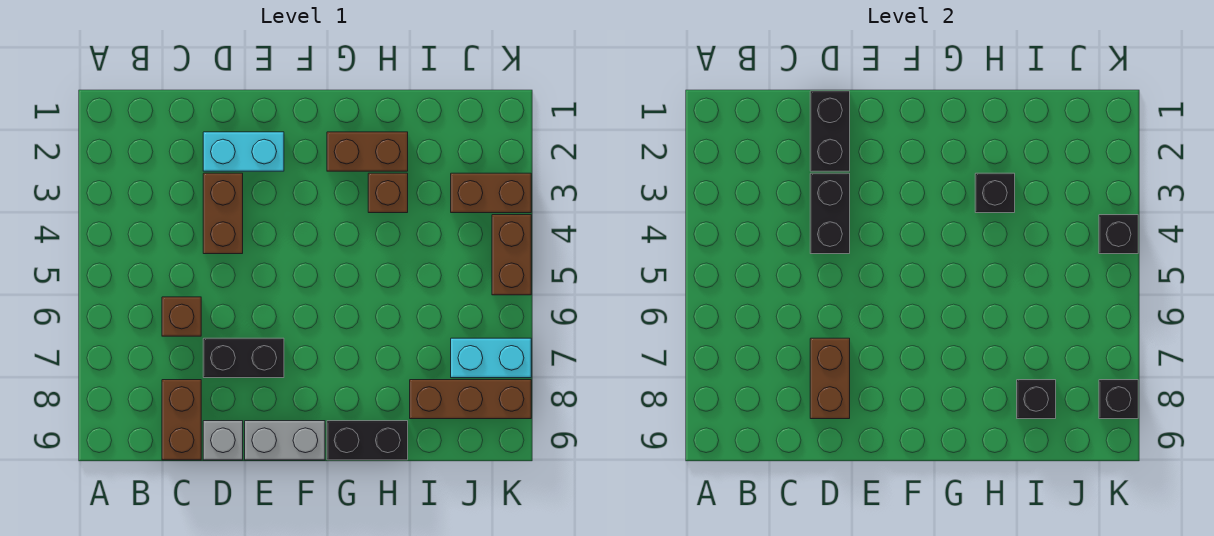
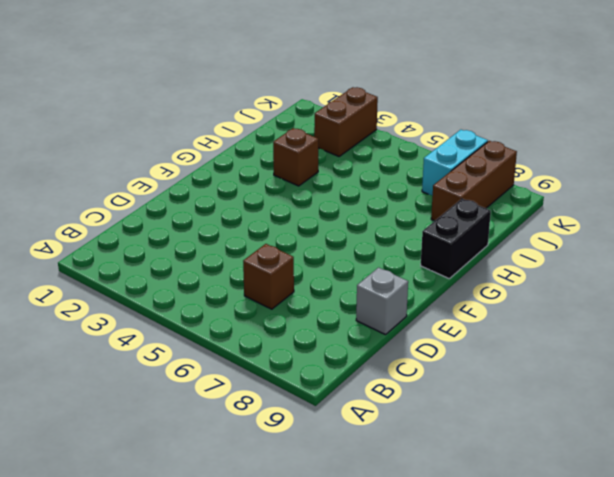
none -> brown brick C8:C9 level 1
none -> cyan brick D2:E2 level 1
none -> brown brick D3:D4 level 1

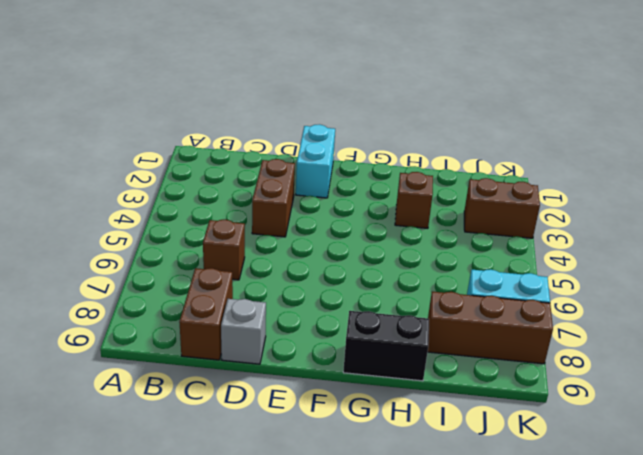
cyan brick E1:E2 level 1 -> cyan brick D2:E2 level 1
none -> black brick D7:E7 level 1
none -> grey brick E9:F9 level 1
none -> brown brick G2:H2 level 1

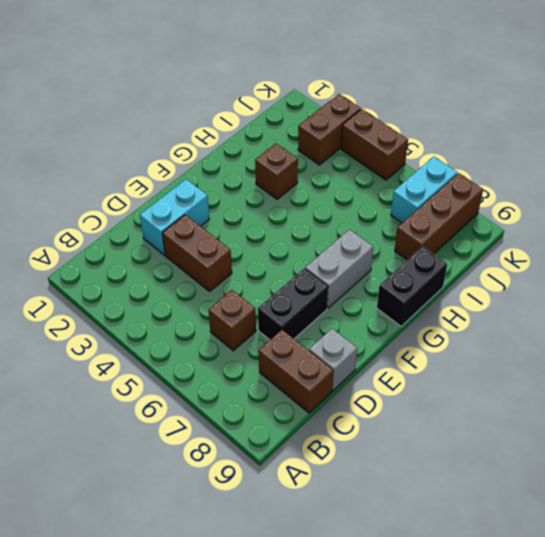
grey brick F7:G7 level 1 -> grey brick E9:F9 level 1
none -> brown brick G2:H2 level 1
none -> black brick D1:D2 level 2
none -> black brick D3:D4 level 2

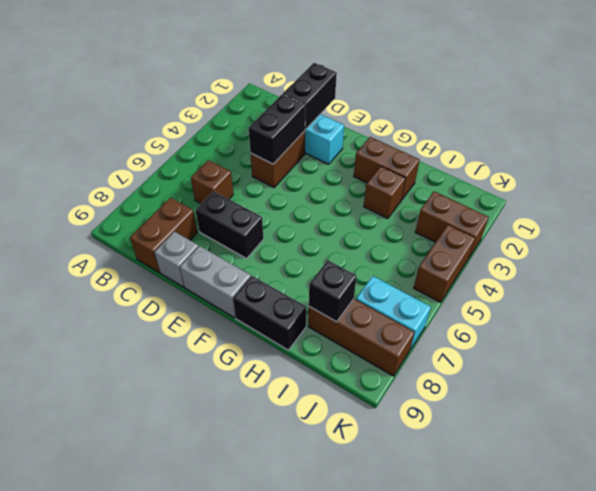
none -> brown brick D7:D8 level 2
none -> black brick H3 level 2
none -> black brick K4 level 2

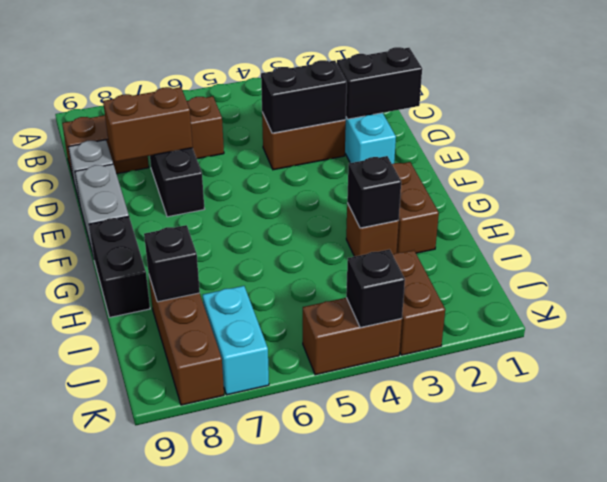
none -> black brick K8 level 2

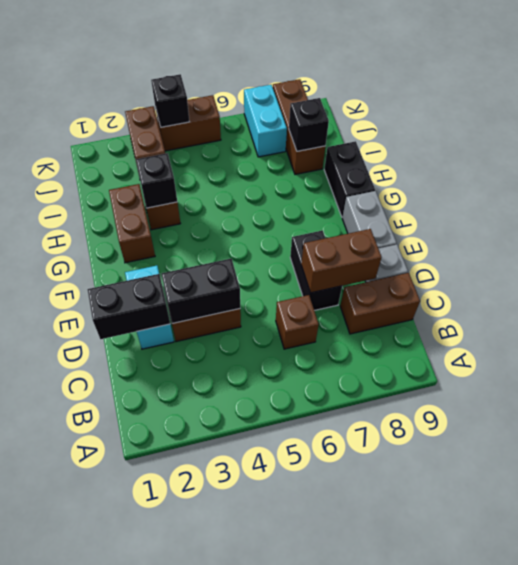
none -> black brick K8 level 2

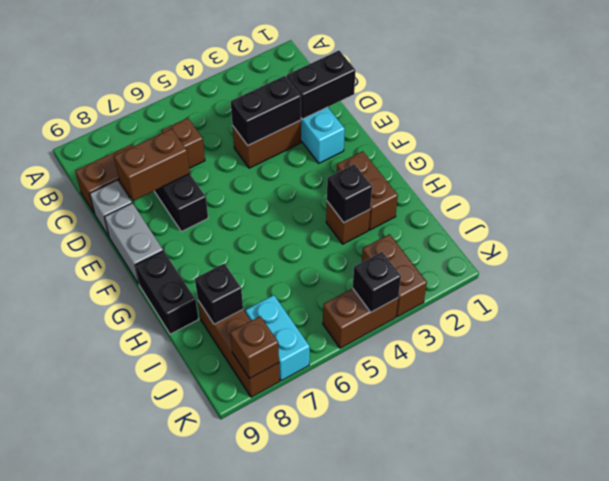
brown brick K8 level 2 -> black brick K8 level 2

